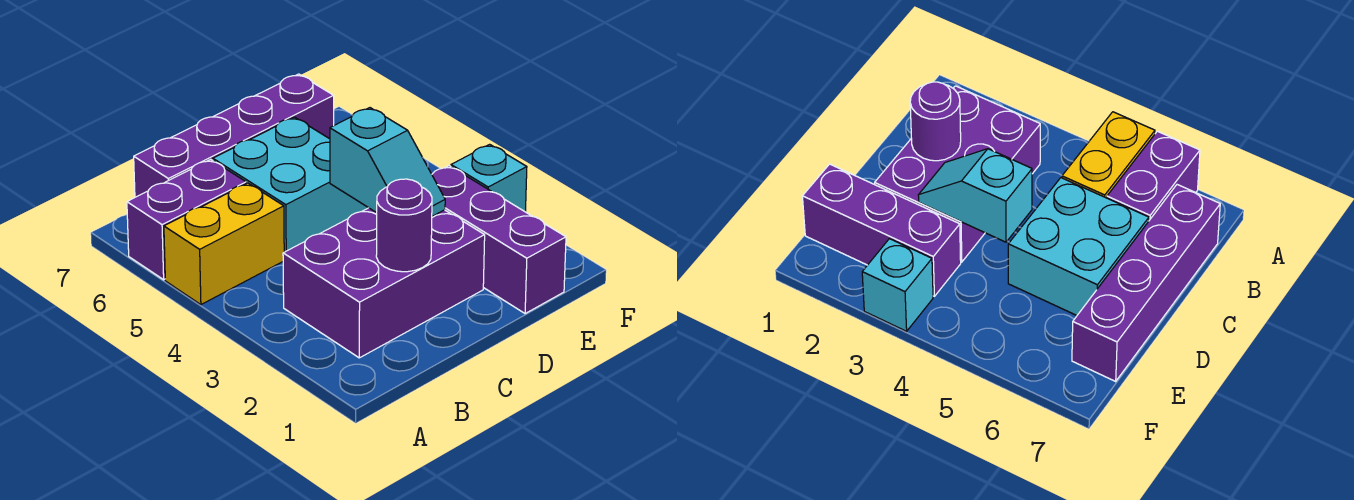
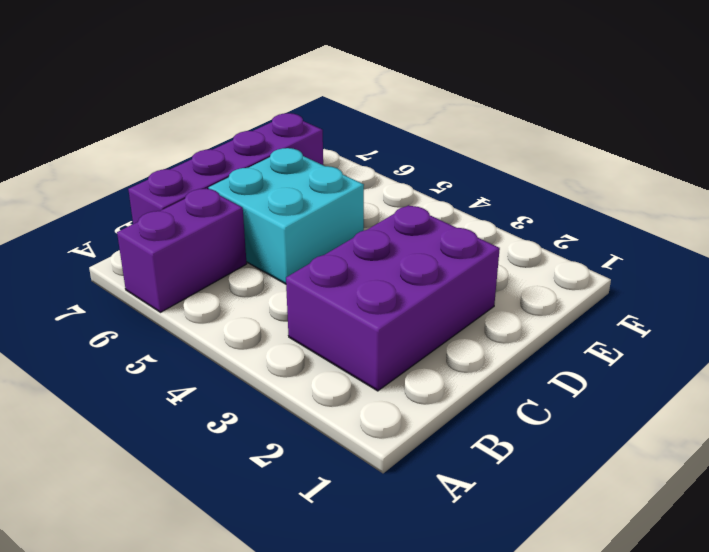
none -> yellow brick A5:B5 level 1
none -> purple brick E1:E3 level 1

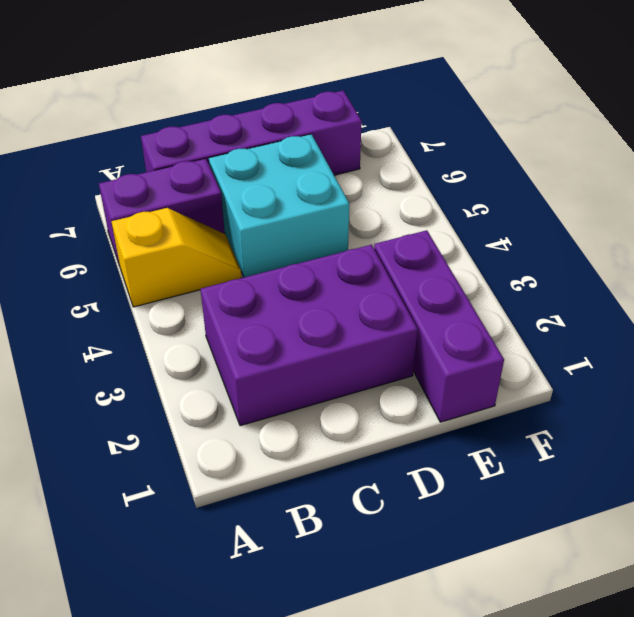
yellow slope A5:B5 level 1 top A -> yellow brick A5:B5 level 1
none -> cyan brick F3 level 1
none -> purple round brick C2 level 2

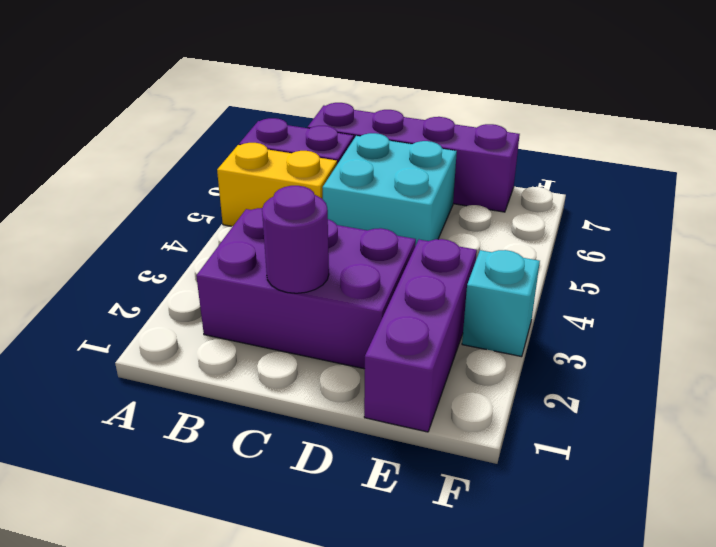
none -> cyan slope D3:D4 level 2 top 4

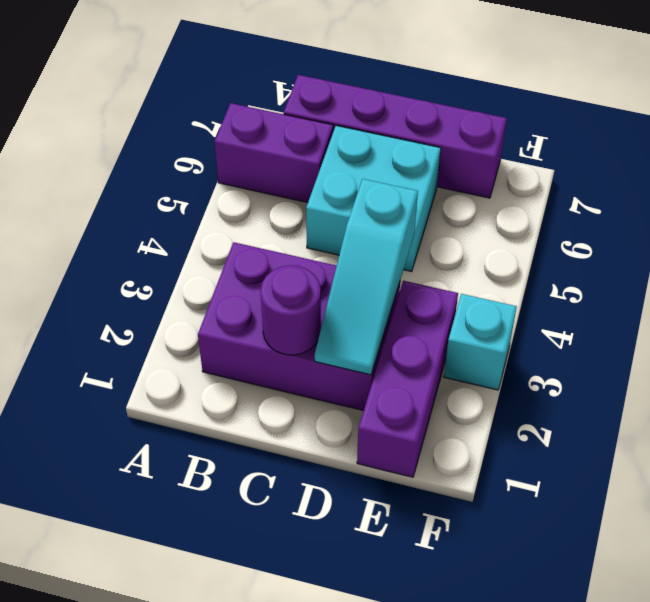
cyan slope D2:D4 level 2 top 4 -> cyan slope D3:D4 level 2 top 4
none -> yellow brick A5:B5 level 1

